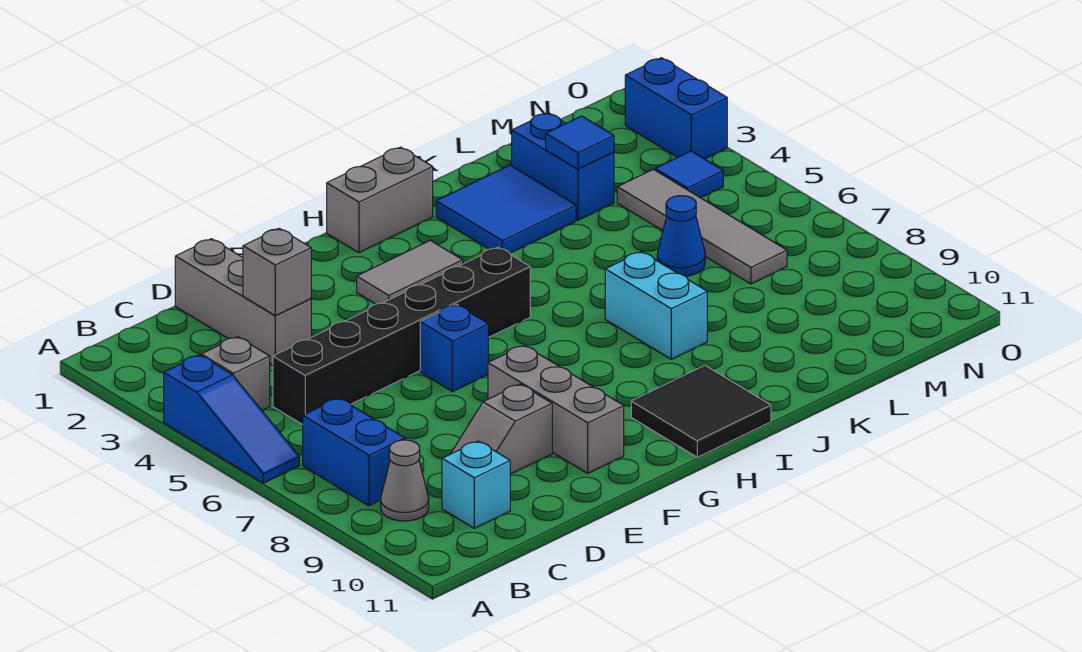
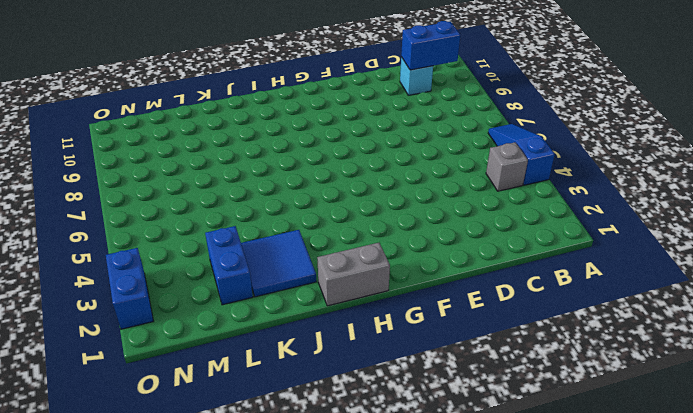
blue brick B10:C10 level 2 -> blue brick B7:B8 level 1
none -> grey cone B9 level 1
none -> black brick C5:H5 level 1
none -> grey brick D1:D3 level 1

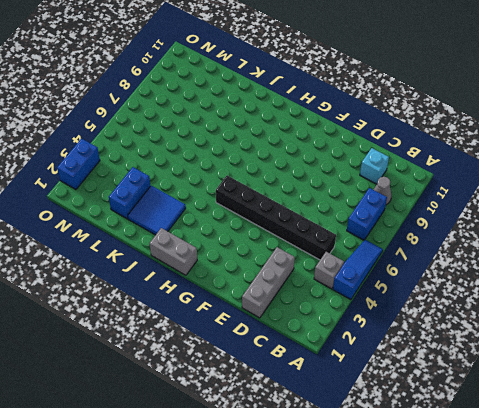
none -> grey slope D9:E9 level 1 top E
none -> blue brick F6 level 1
none -> grey brick F8:F10 level 1

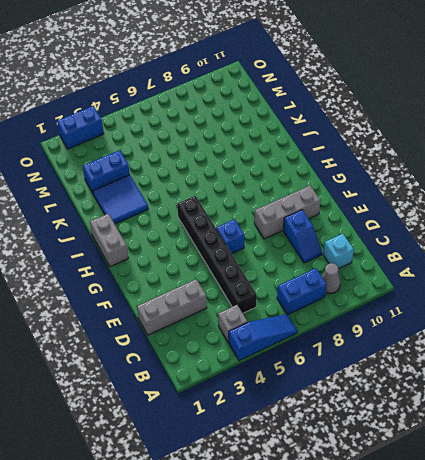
blue slope D9:E9 level 1 top E -> grey slope D9:E9 level 1 top E
none -> grey tile G3:H3 level 1
none -> black tile H10:I11 level 1
none -> cyan brick J7:J8 level 1

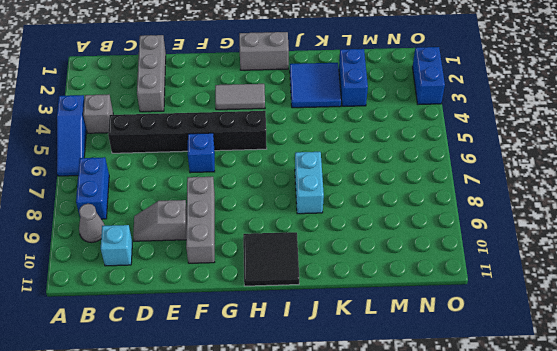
none -> blue cone L6 level 1
none -> grey tile M4:M7 level 1
none -> blue tile N4 level 1

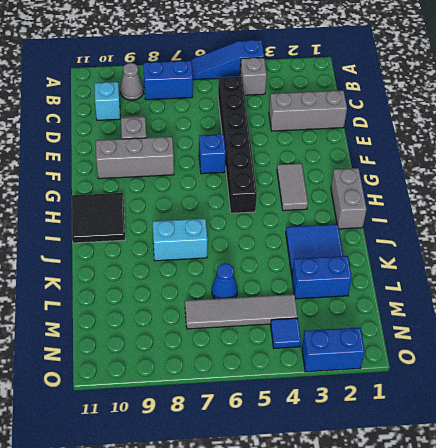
none -> grey brick D3 level 2
none -> blue tile L3 level 2

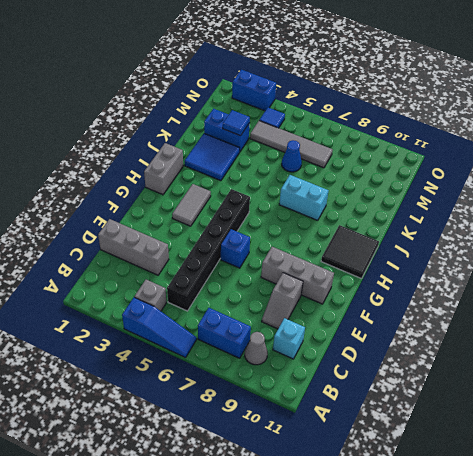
none -> grey brick D3 level 2

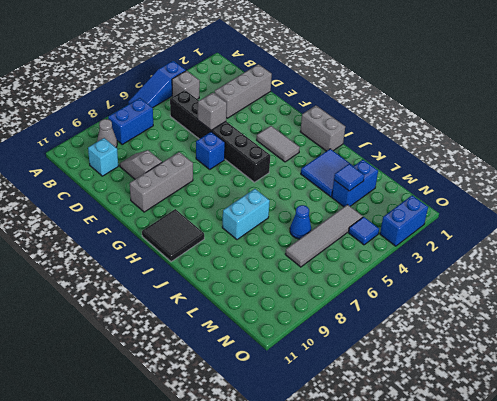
grey brick E5 level 2 -> grey brick D3 level 2

